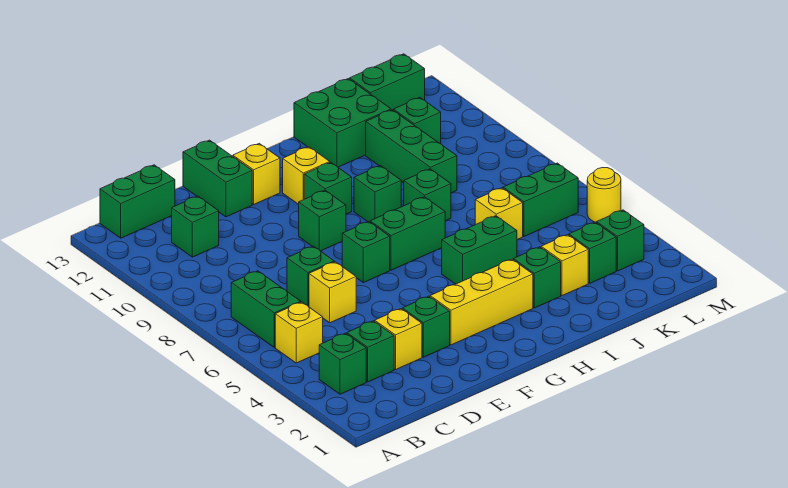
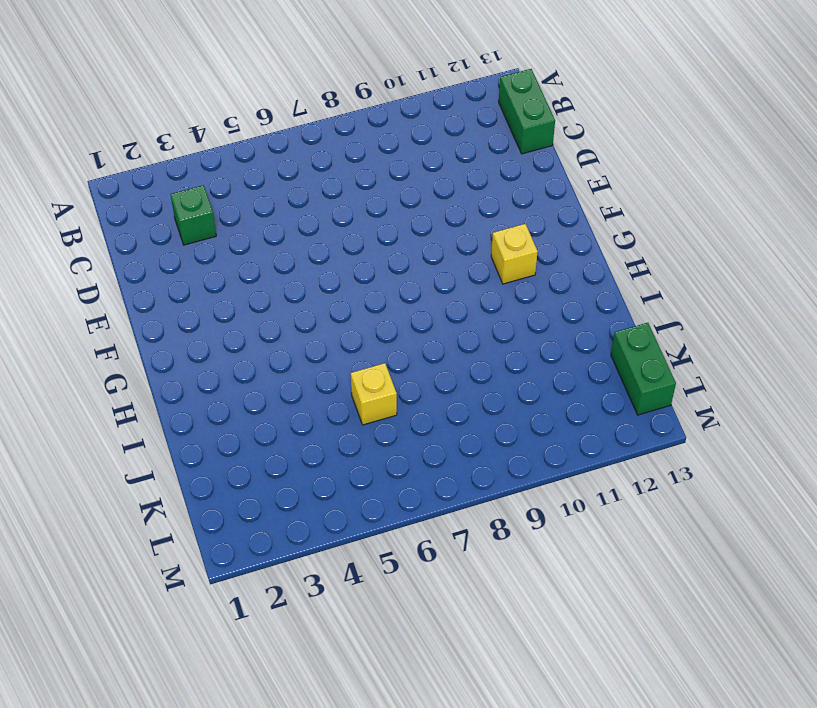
none -> green brick B3 level 1
none -> yellow brick B5 level 1
none -> green brick B6:B7 level 1
none -> green brick C11 level 1

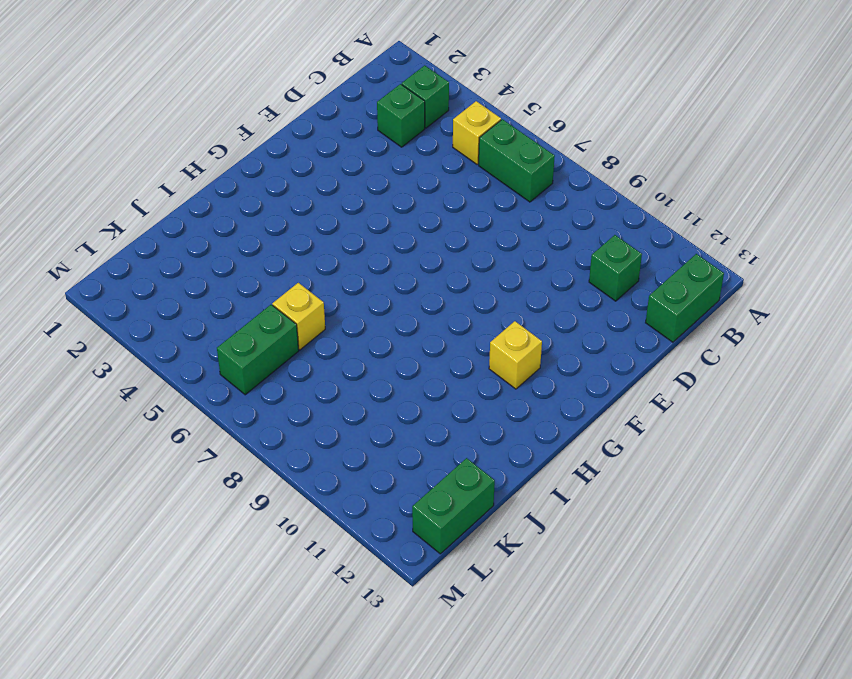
none -> yellow brick D3 level 1
none -> yellow brick D6 level 1
none -> green brick D7 level 1
none -> green brick E3 level 1

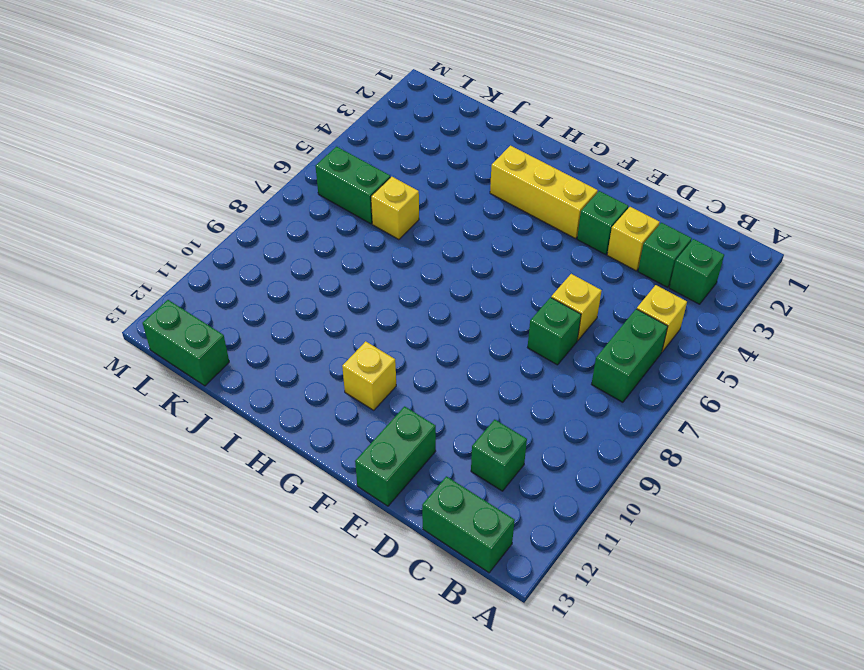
none -> green brick F7 level 1
none -> green brick F9 level 1
none -> yellow brick F12 level 1
none -> green brick G7:H7 level 1

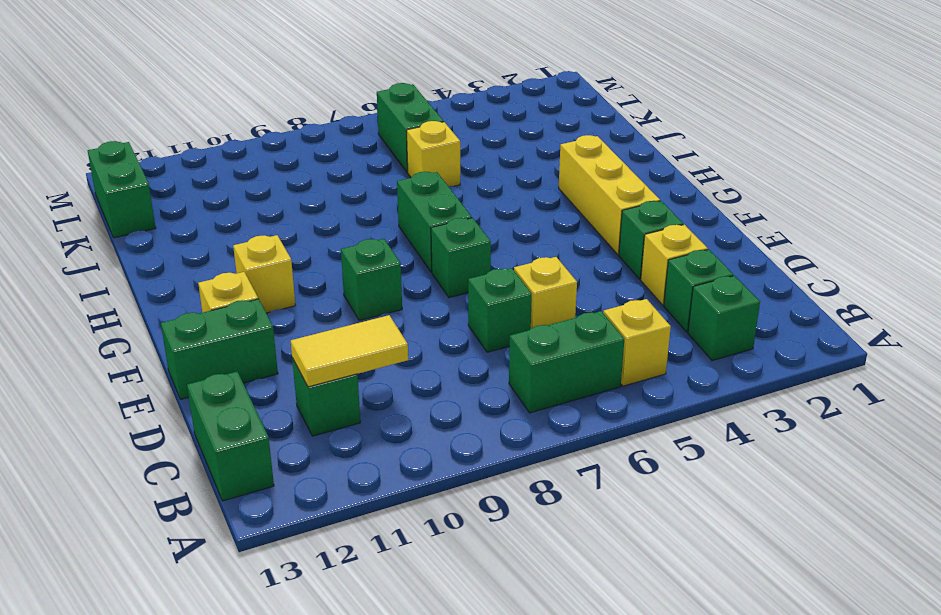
yellow tile C10:C11 level 2 -> none
none -> green brick G10 level 1
none -> green brick H5:I5 level 1
none -> green brick H9 level 1
none -> green brick I3 level 1

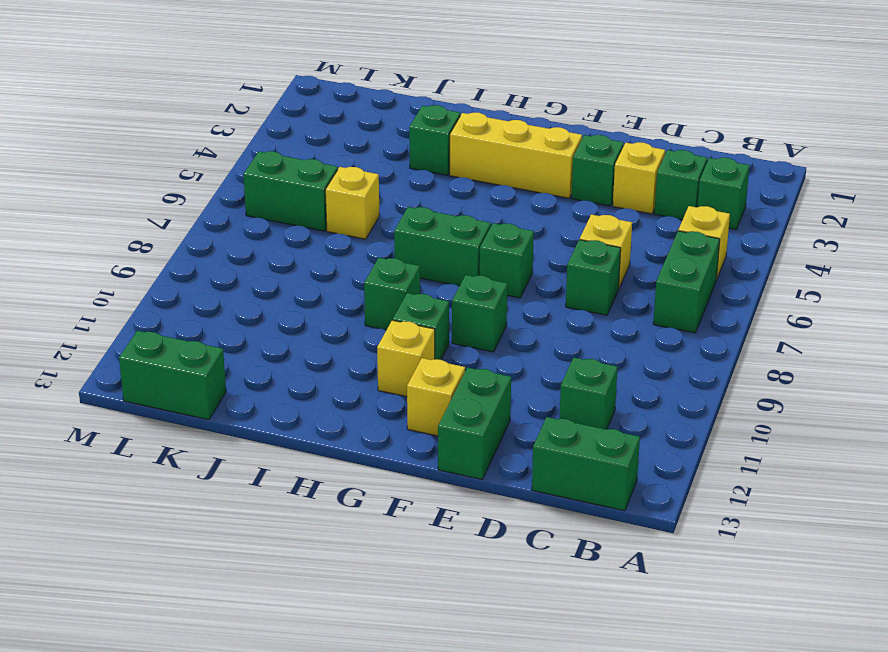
none -> green brick H5:I5 level 1
none -> green brick I8 level 1
none -> green brick I12:J13 level 1
none -> yellow brick J3 level 1

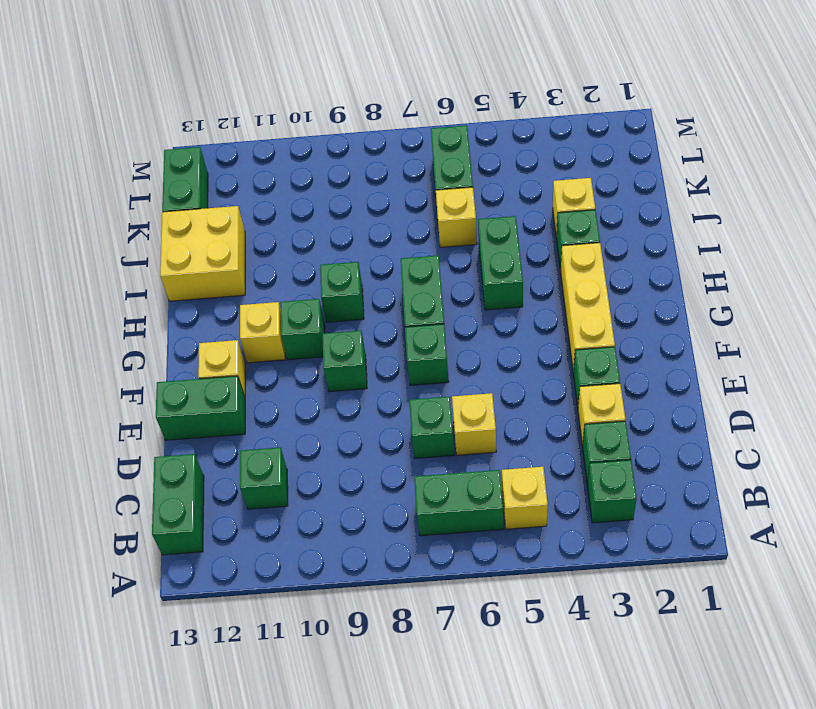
yellow brick I12:J13 level 1 -> green brick I12:J13 level 1
none -> green brick I8 level 1
none -> green brick J9:J11 level 1
none -> green brick K3 level 1
none -> green brick K11 level 1

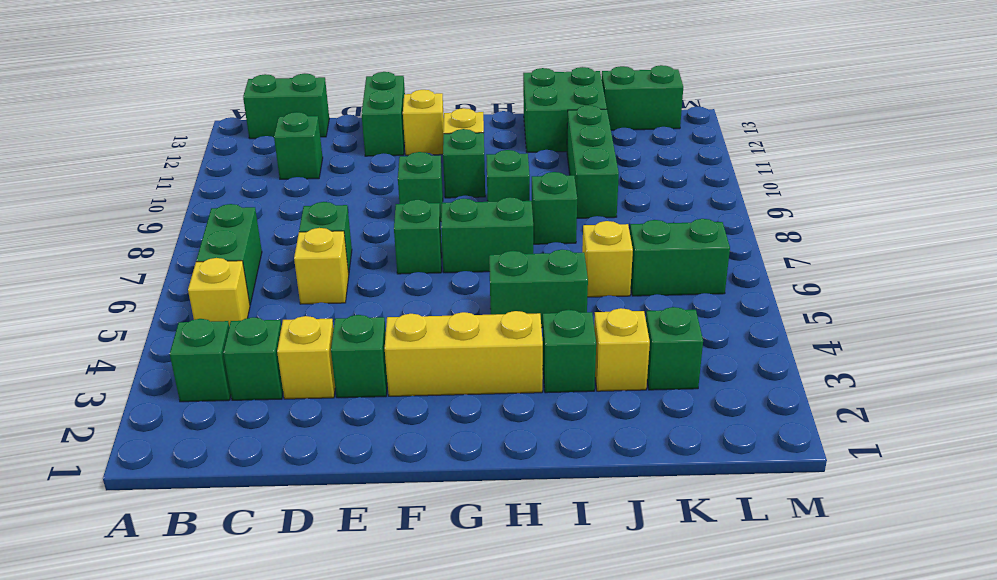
none -> green brick K11 level 1
none -> green brick L3 level 1
none -> yellow round brick M5 level 1

